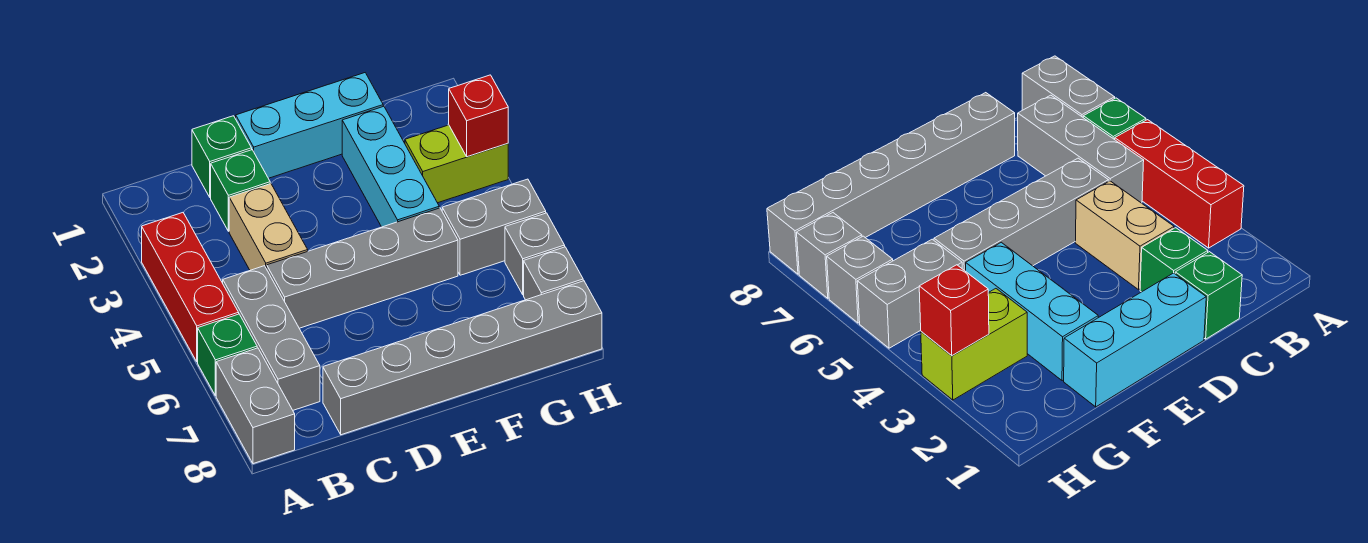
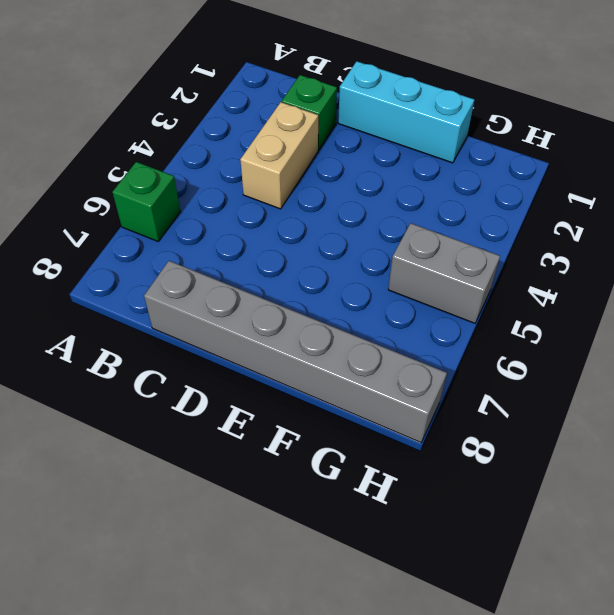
none -> red brick A3:A5 level 1
none -> grey brick A7:A8 level 1
none -> grey brick B5:B7 level 1

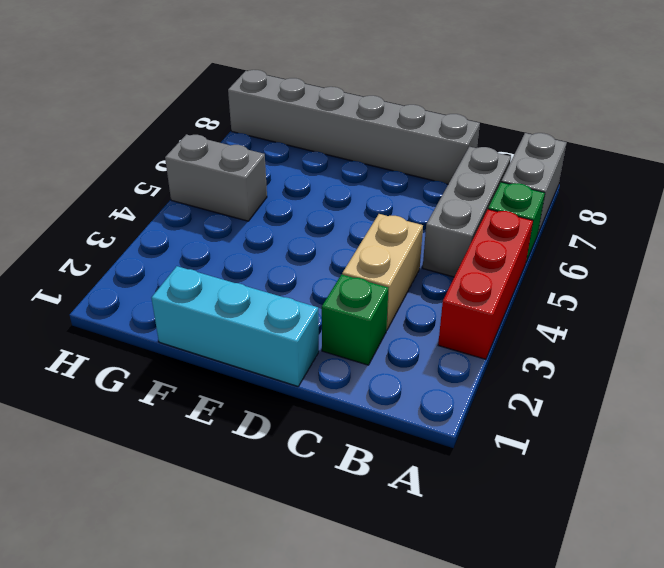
none -> green brick C1 level 1
none -> grey brick C5:F5 level 1
none -> cyan brick F2:F4 level 1

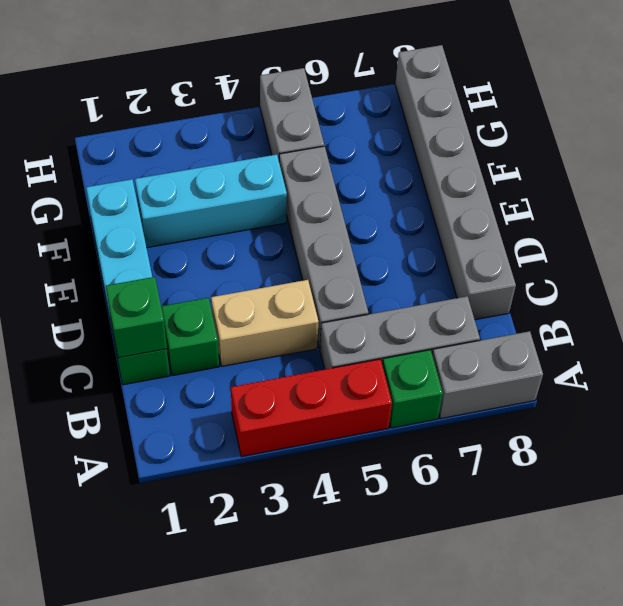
green brick C1 level 2 -> none
none -> lime brick G3:H3 level 1
none -> grey brick H6 level 1
none -> grey brick H7 level 1

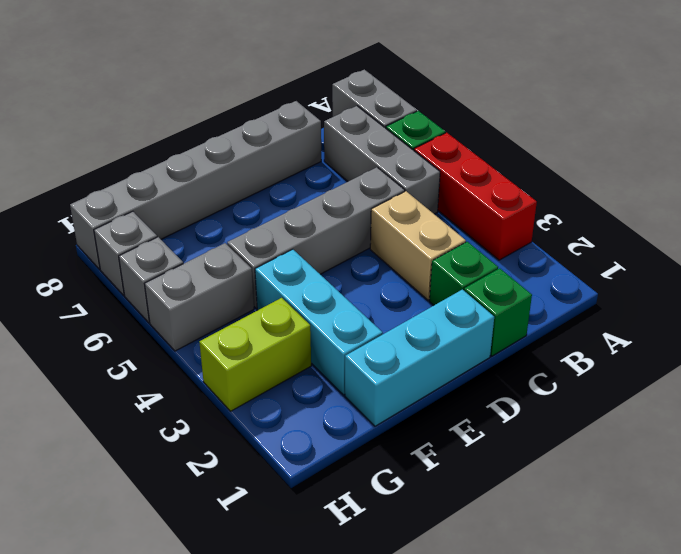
none -> red brick H3 level 2

